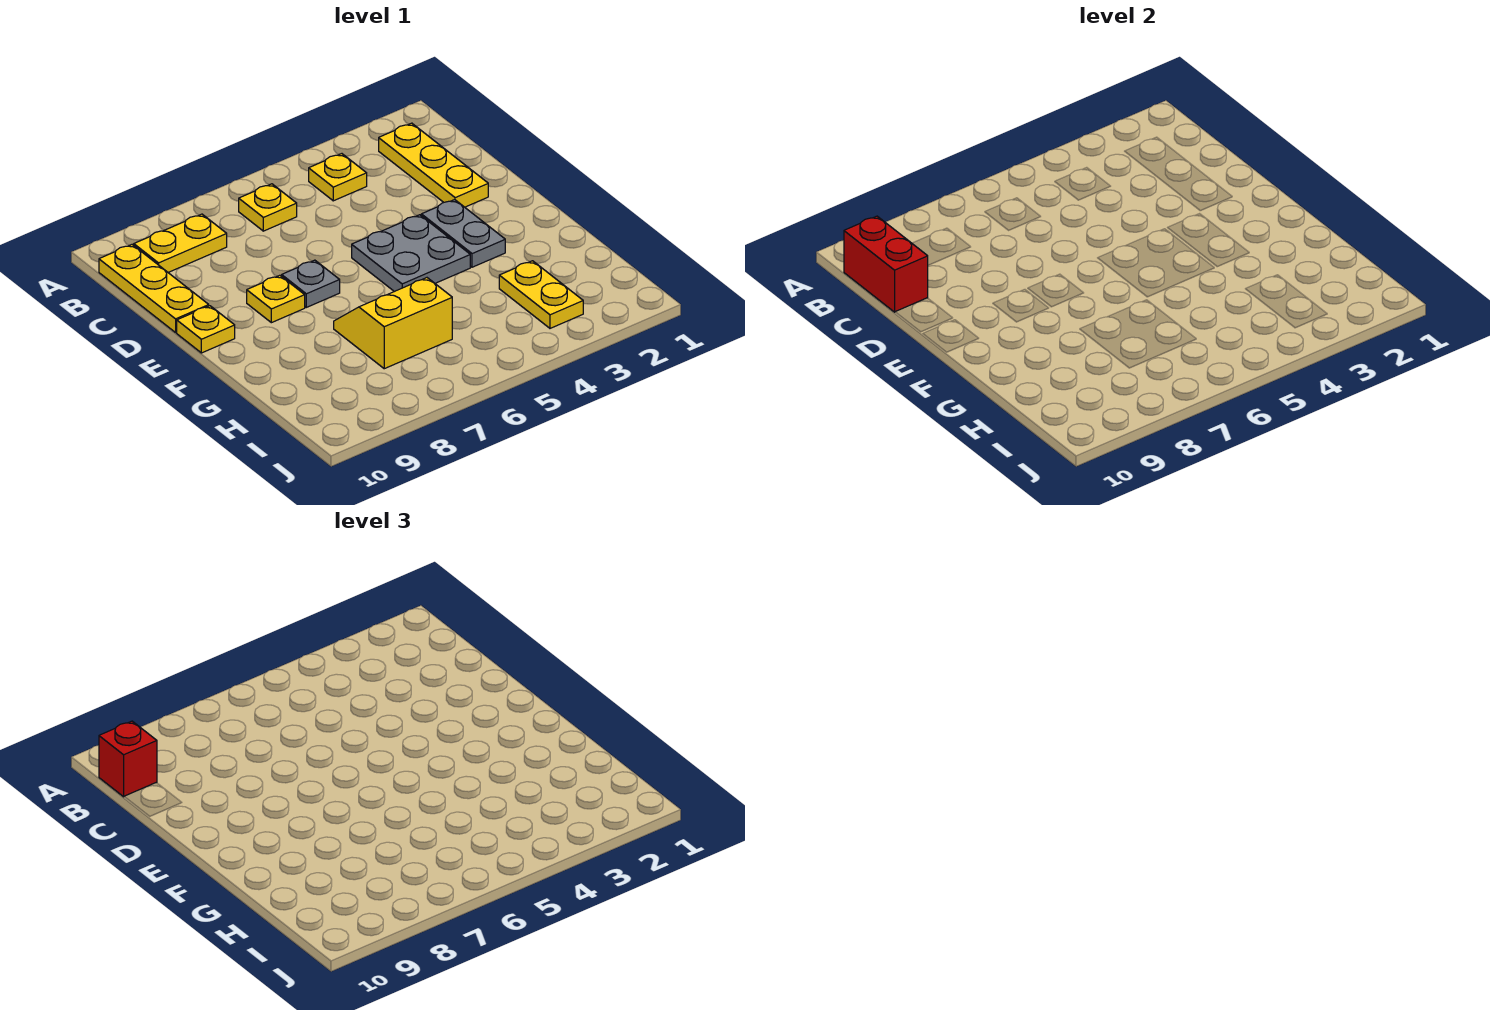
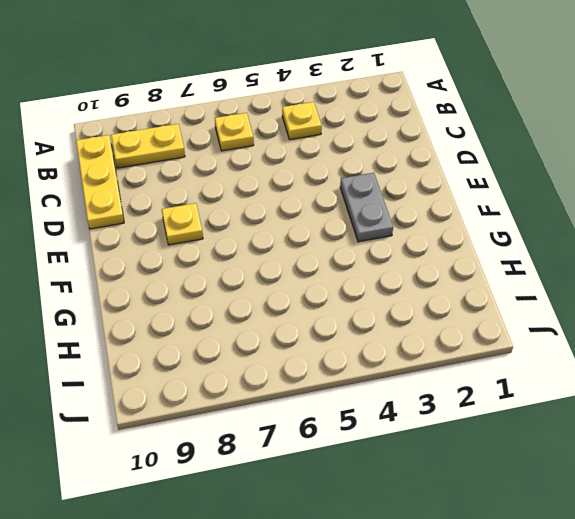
none -> yellow plate B2:D2 level 1
none -> grey plate E4:F5 level 1
none -> grey plate E7 level 1

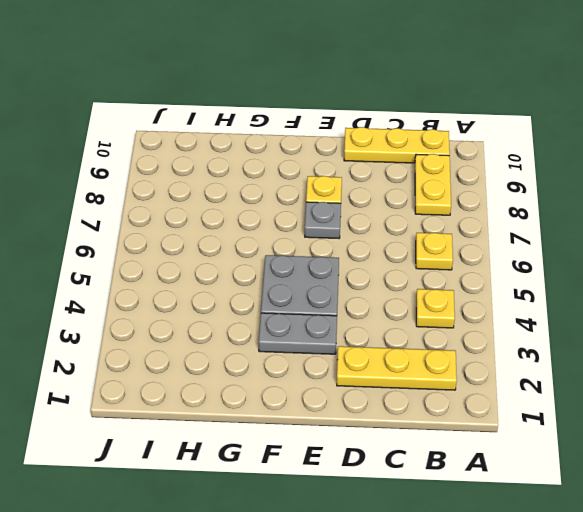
none -> yellow plate E10 level 1
none -> yellow slope G6:H7 level 1 top H
none -> yellow plate H3:I3 level 1

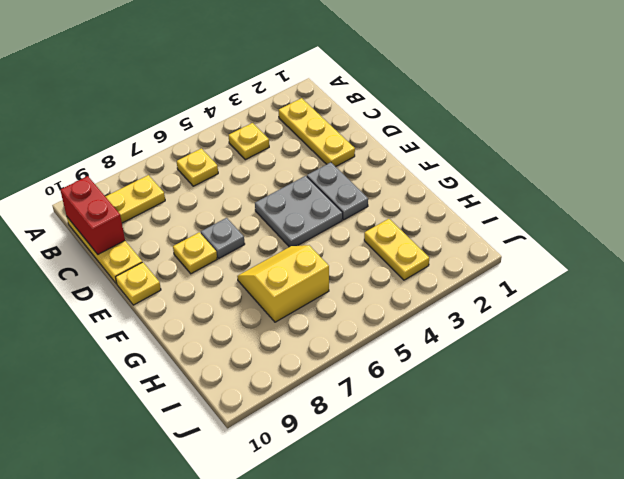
none -> red brick B10 level 3

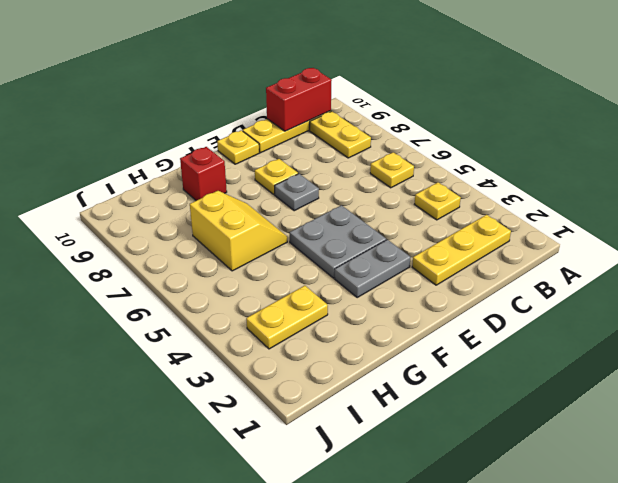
red brick G9 level 1 -> red brick B10 level 3

